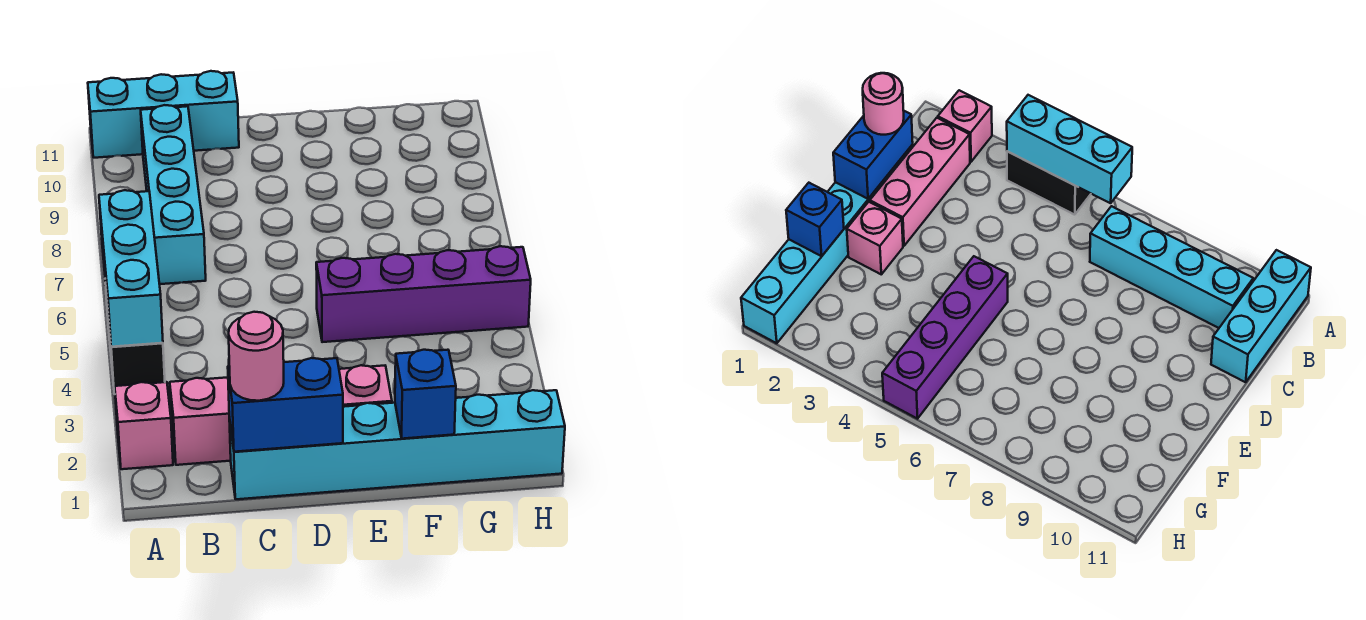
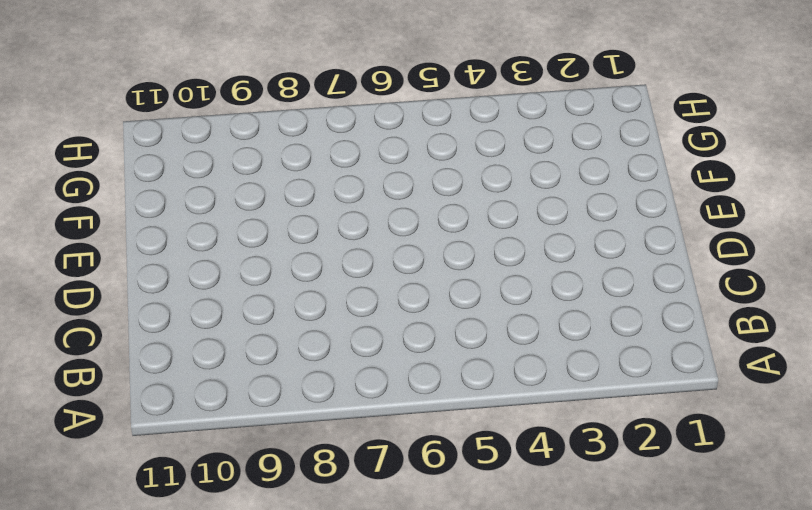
none -> pink brick A2 level 1
none -> black brick A4:A5 level 1
none -> cyan brick A11:C11 level 1

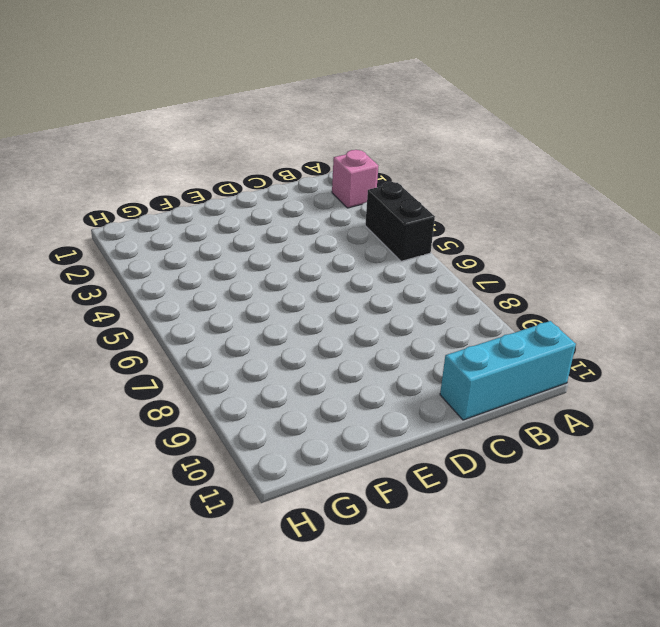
none -> pink brick B2:D2 level 1
none -> cyan brick B7:B10 level 1
none -> cyan brick C1:H1 level 1

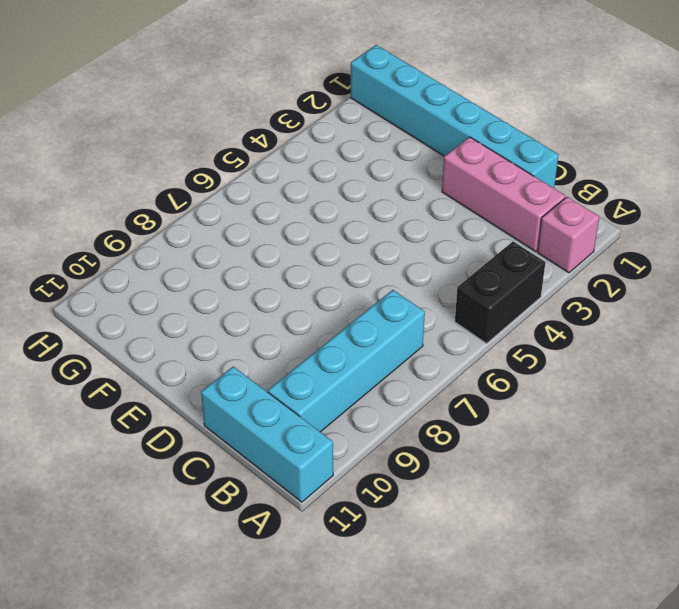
none -> pink brick E2 level 1
none -> purple brick E5:H5 level 1
none -> cyan brick A4:A6 level 2

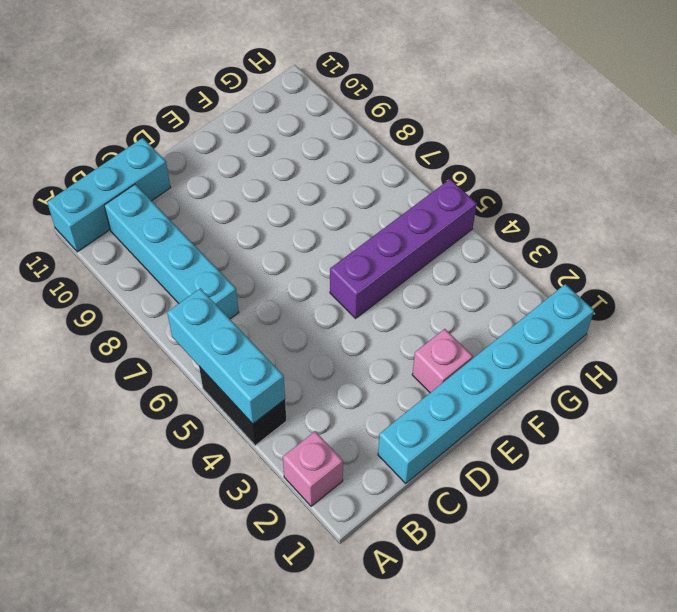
none -> pink brick B2:D2 level 1
none -> blue brick C1:D1 level 2
none -> blue brick F1 level 2

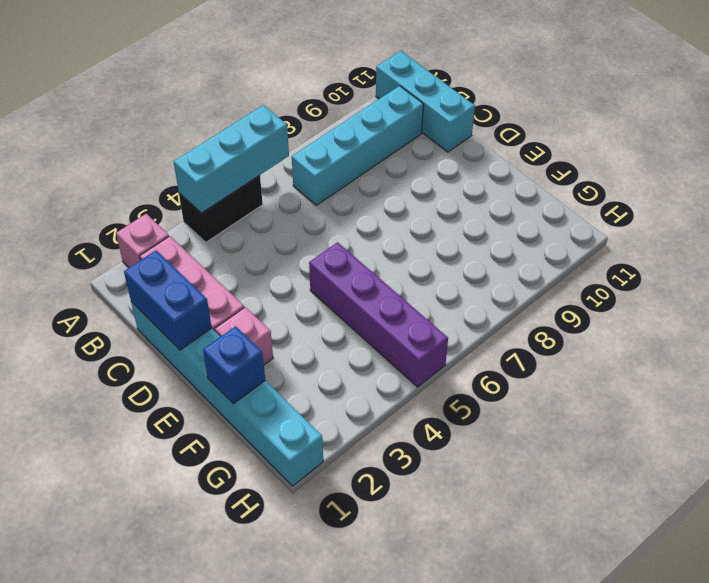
none -> pink round brick C1 level 3

